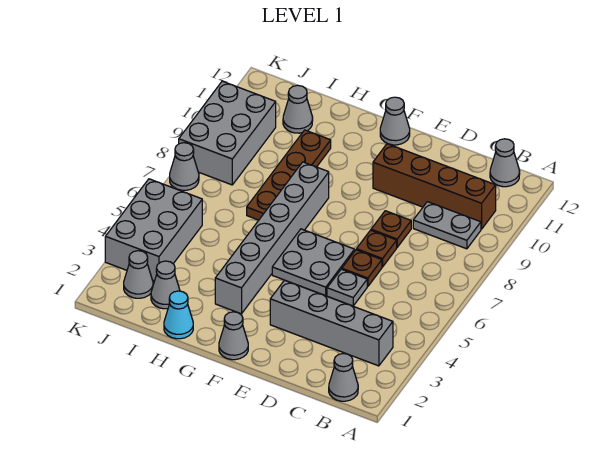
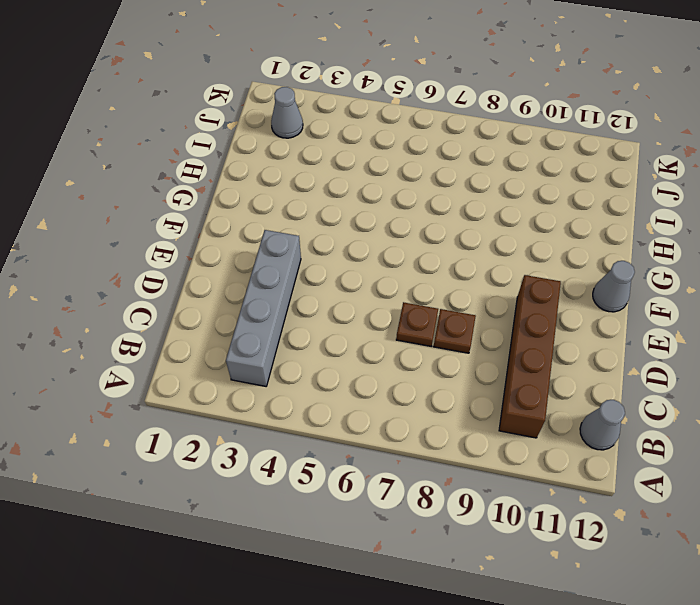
none -> grey cone B1 level 1
none -> grey plate B9:C9 level 1
none -> grey plate D5 level 1

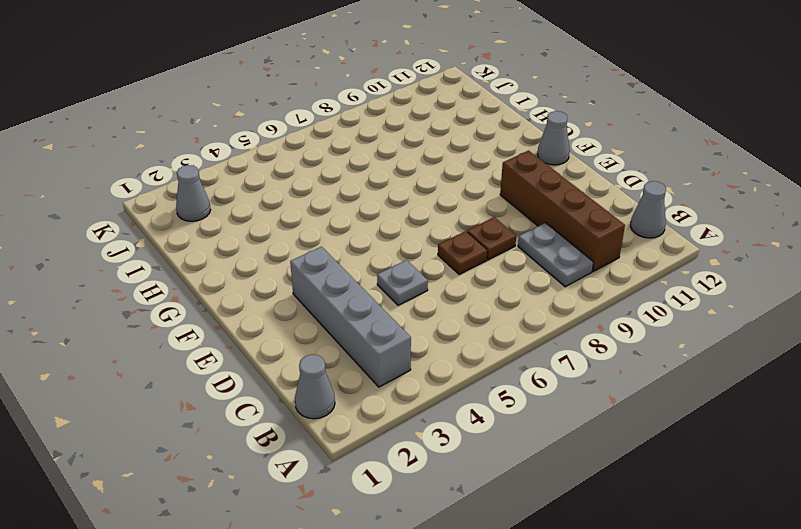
none -> brown plate D6 level 1
none -> grey plate E5:F6 level 1
none -> grey cone F1 level 1

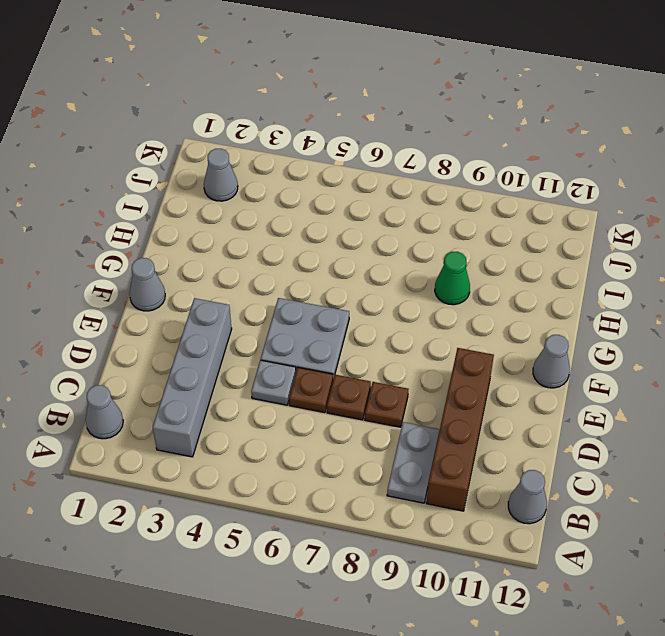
green cone H9 level 1 -> brown plate H7:H10 level 1
none -> grey brick G3:G8 level 1
none -> cyan cone H1 level 1
none -> grey cone I2 level 1

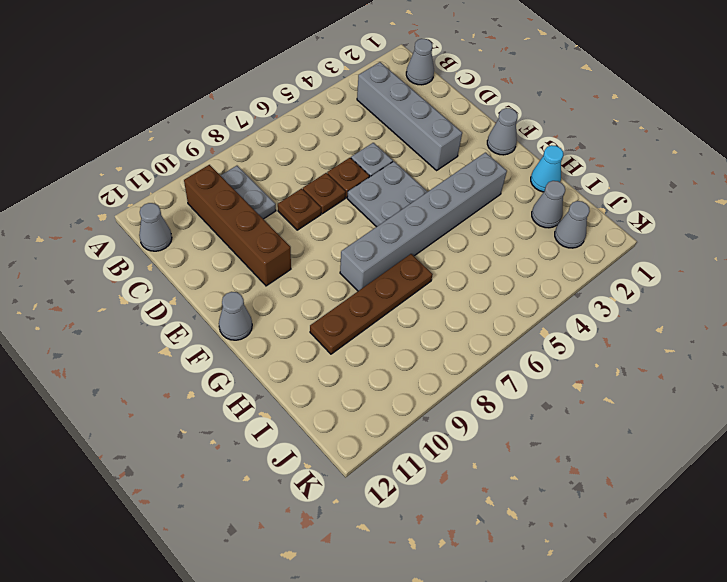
none -> grey cone I11 level 1
none -> grey brick J3:K5 level 1
none -> grey brick J8:K10 level 1

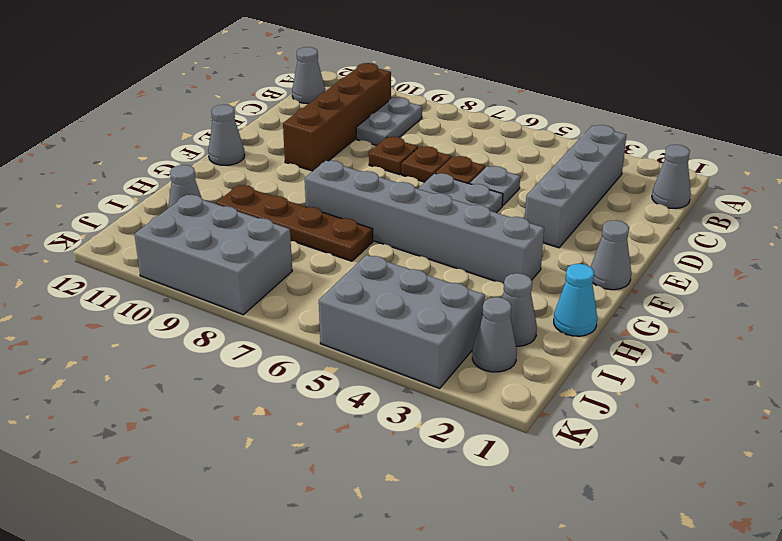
none -> grey cone K7 level 1

